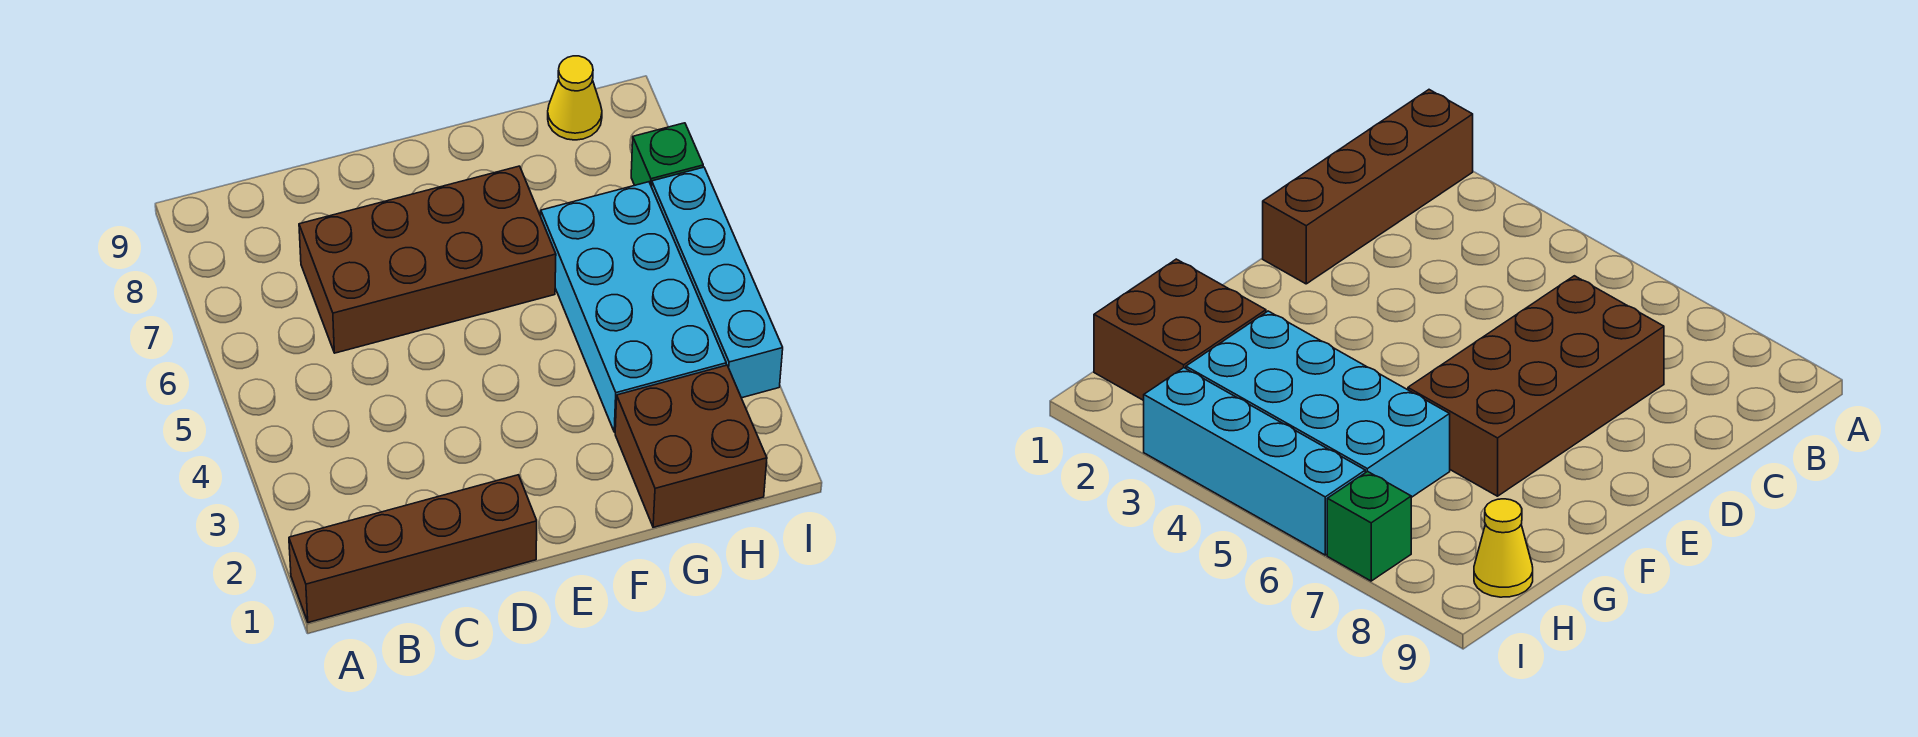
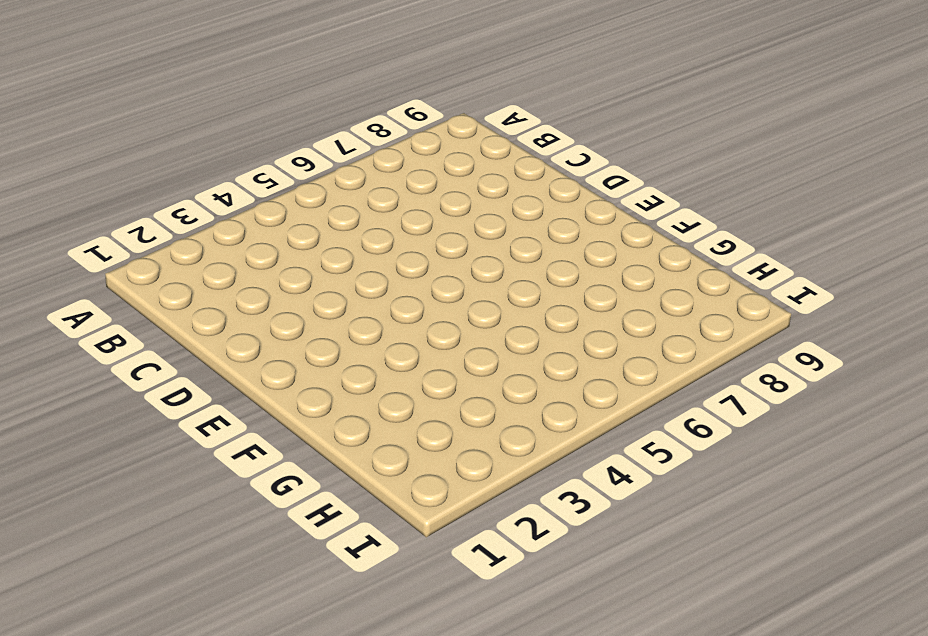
none -> brown brick A1:D1 level 1
none -> brown brick C6:F7 level 1

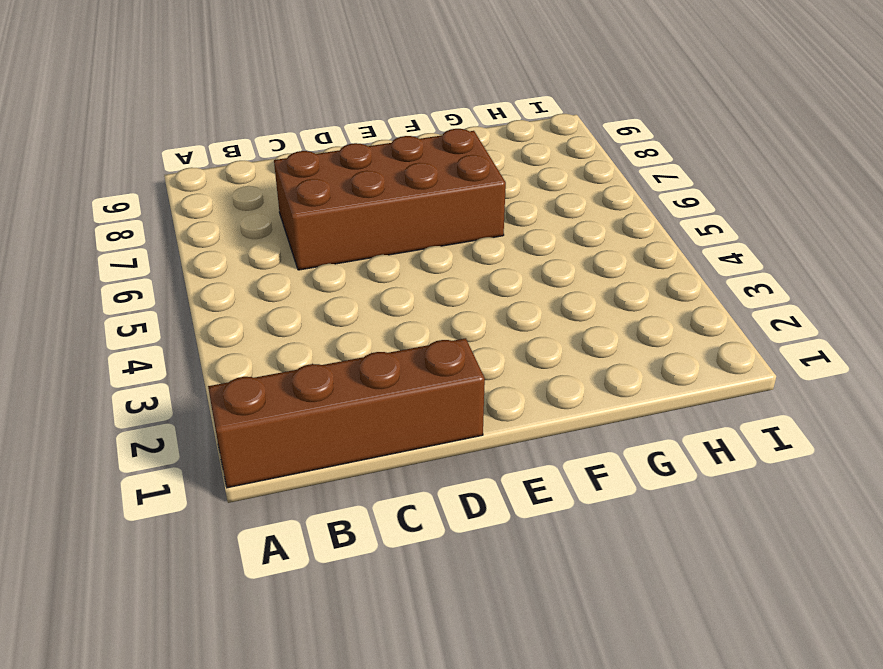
none -> brown brick G1:H2 level 1
none -> cyan brick G3:H6 level 1

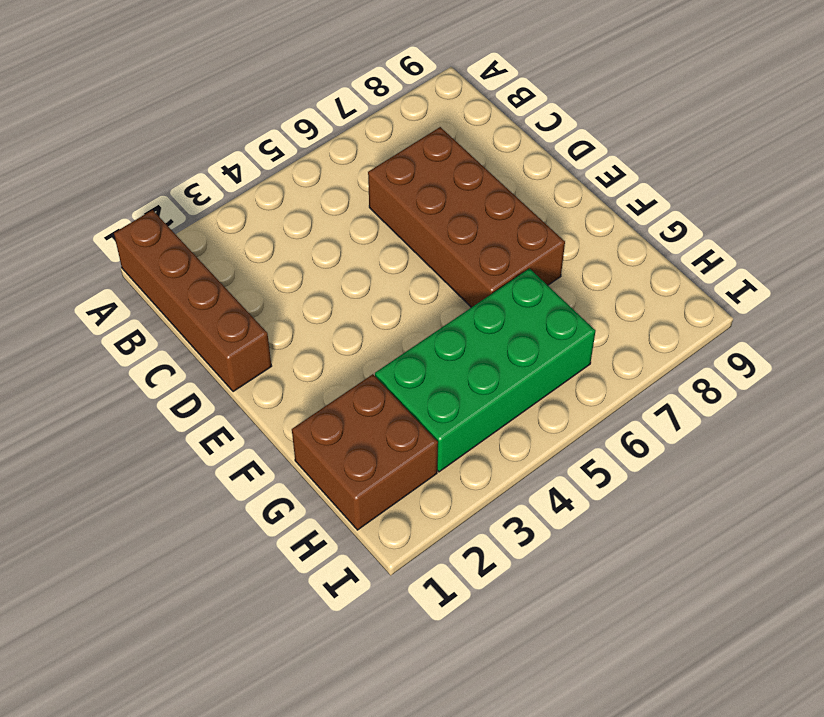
green brick G3:H6 level 1 -> cyan brick G3:H6 level 1
none -> yellow cone H9 level 1
none -> cyan brick I3:I6 level 1

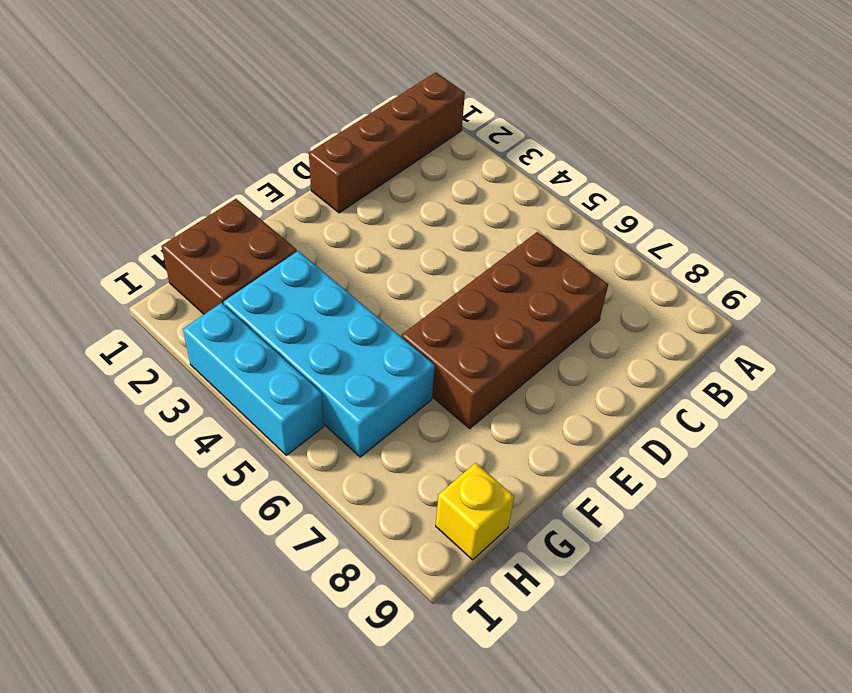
yellow brick H9 level 1 -> yellow cone H9 level 1
cyan brick I3:I5 level 1 -> cyan brick I3:I6 level 1
none -> green brick I7 level 1

